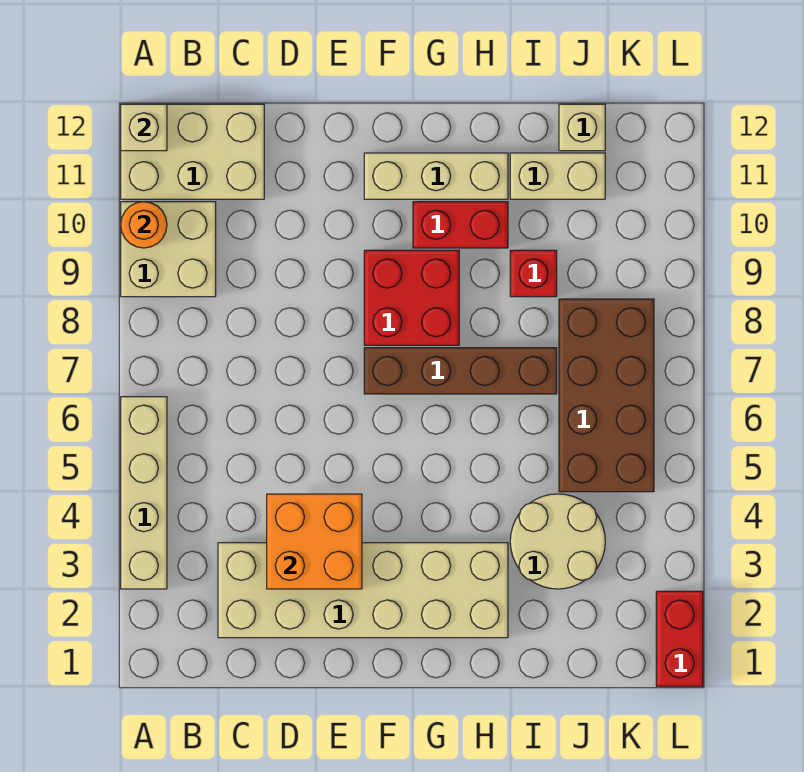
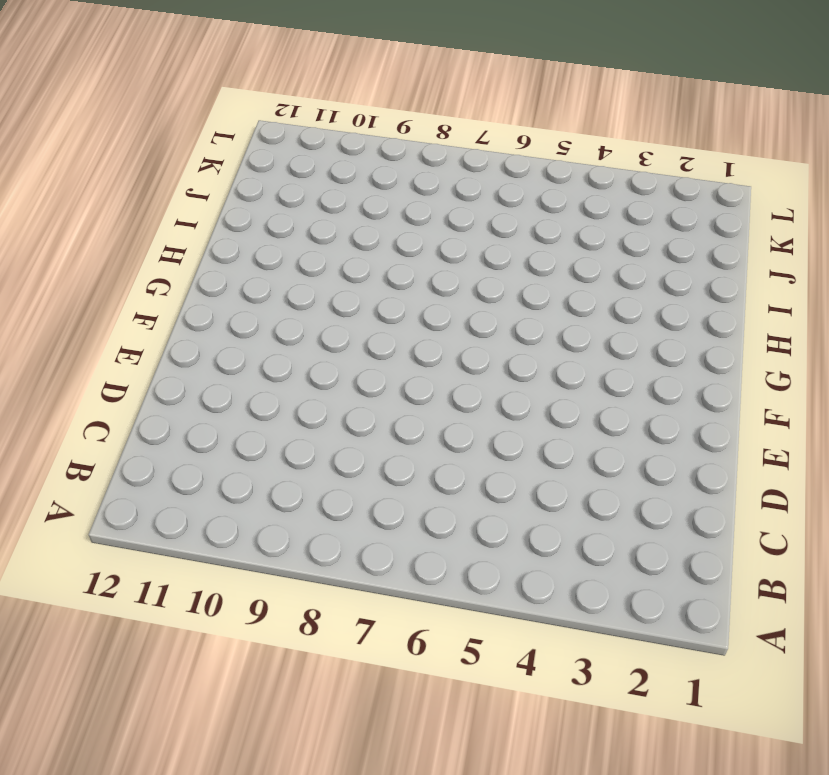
none -> tan brick A3:A6 level 1
none -> tan brick A9:B10 level 1
none -> tan brick A11:C12 level 1

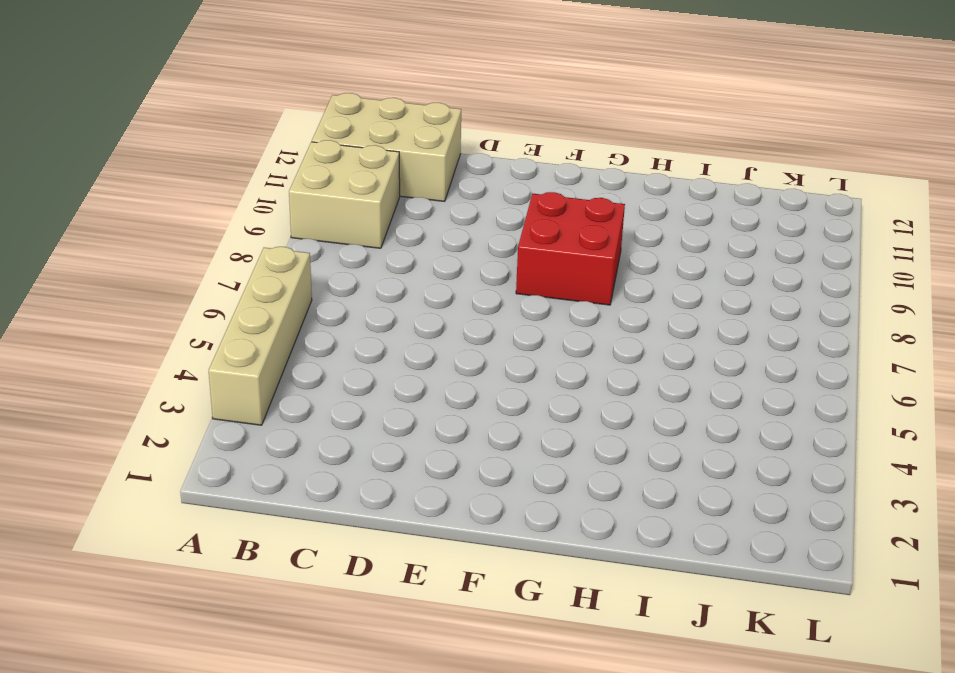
none -> tan brick C2:H3 level 1
none -> brown brick F7:I7 level 1
none -> tan brick F11:H11 level 1

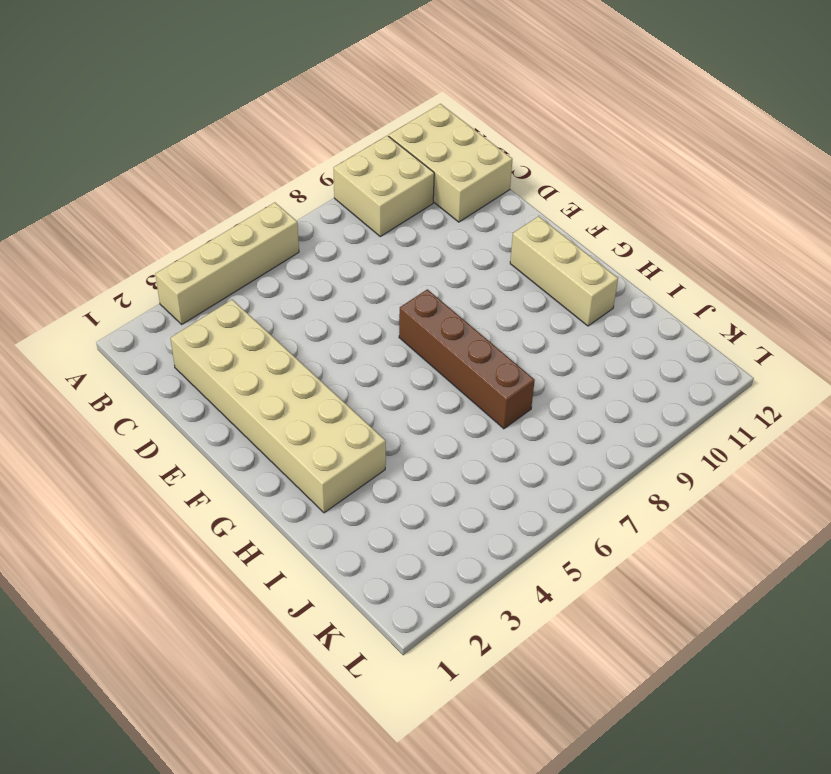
none -> red brick F8:G9 level 1
none -> red brick G10:H10 level 1
none -> tan round brick I3:J4 level 1

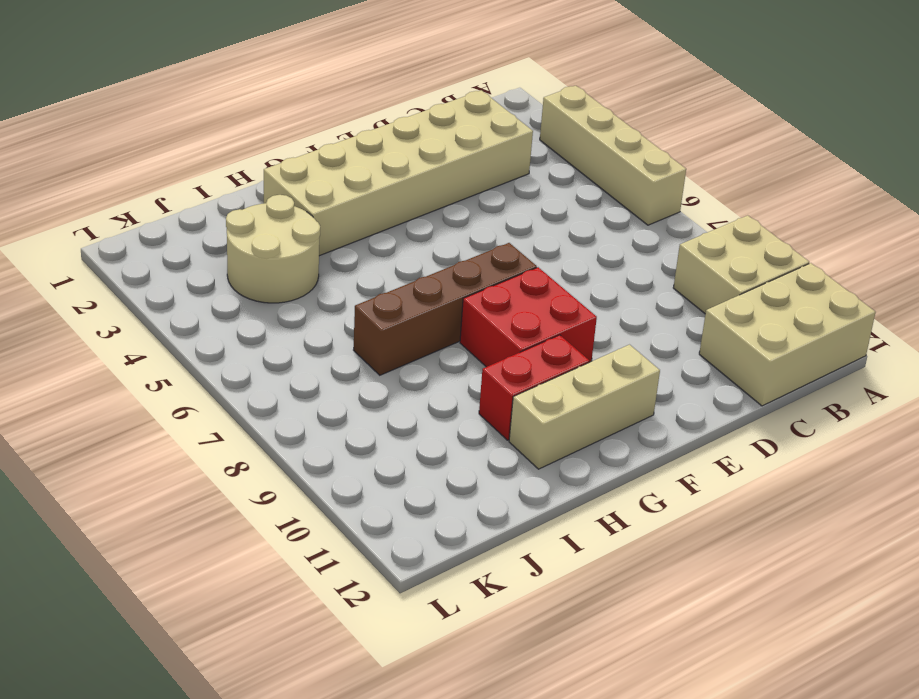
none -> red brick I9 level 1
none -> tan brick I11:J11 level 1
none -> brown brick J5:K8 level 1

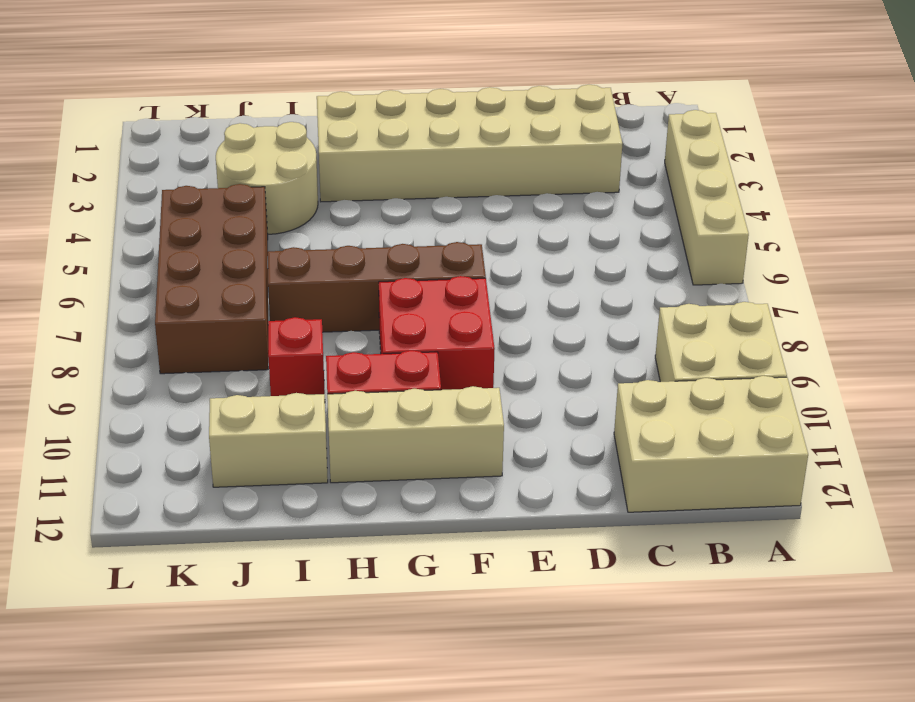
none -> tan brick J12 level 1
none -> red brick L1:L2 level 1
none -> orange round brick A10 level 2

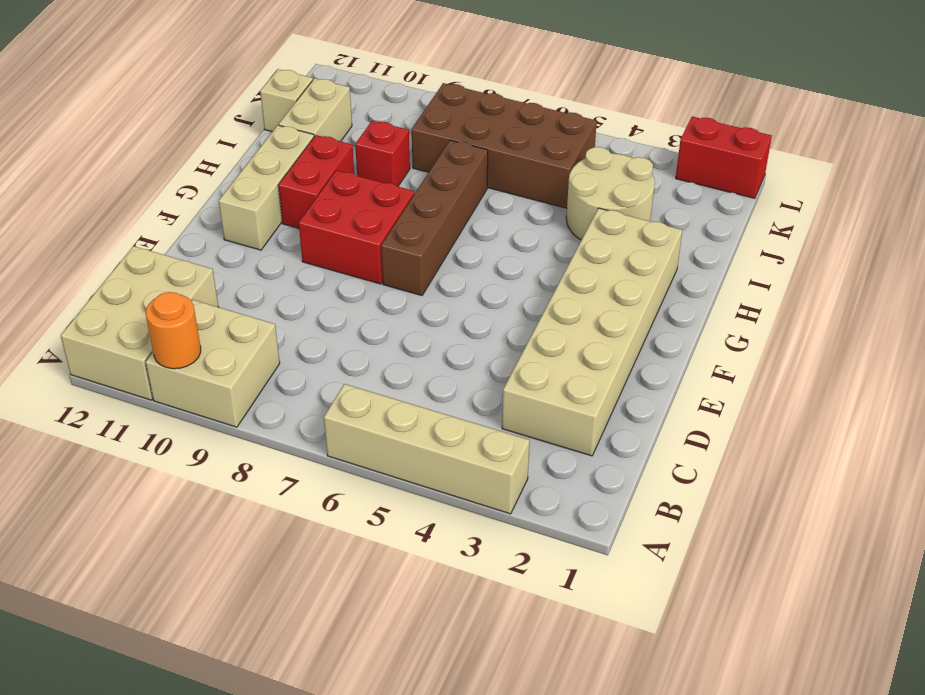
none -> tan brick A12 level 2
none -> orange brick D3:E4 level 2

